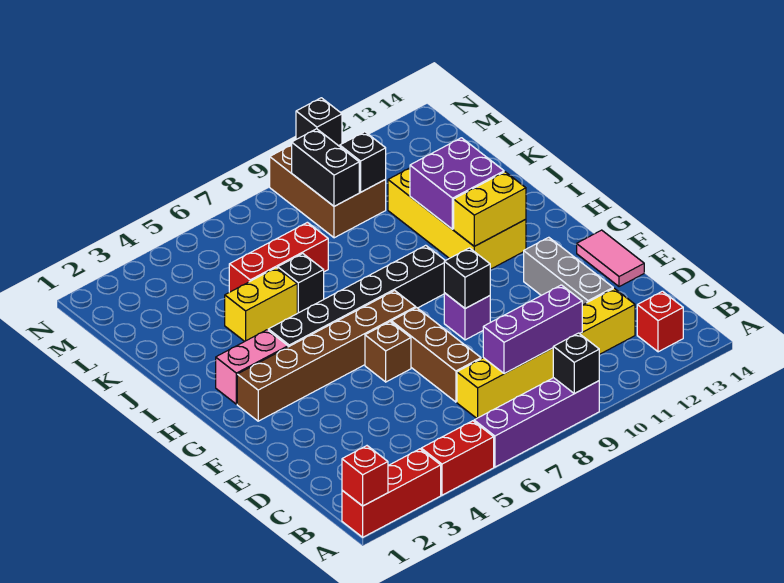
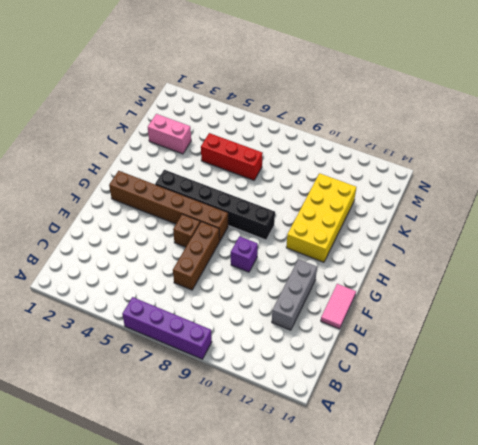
pink brick K2:K3 level 1 -> pink brick H2:H3 level 1
none -> red brick A1:A3 level 1
none -> red brick A4:A5 level 1
none -> red brick B13 level 1

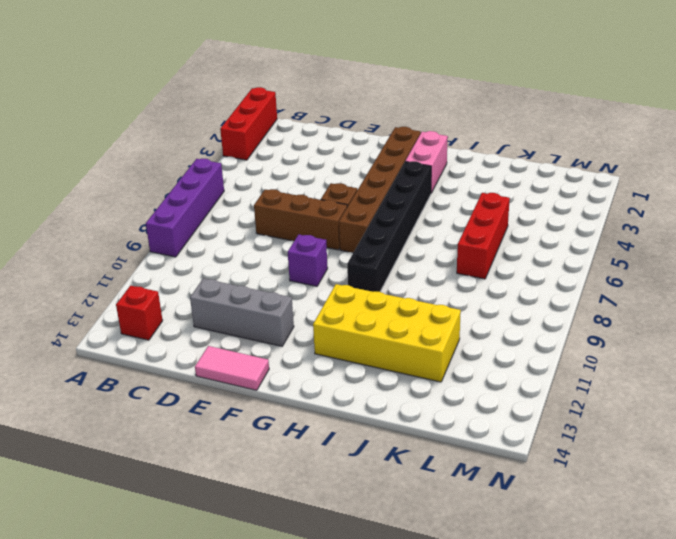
none -> red brick A4:A5 level 1
none -> yellow brick C7:C12 level 1
none -> yellow brick J4:J5 level 1

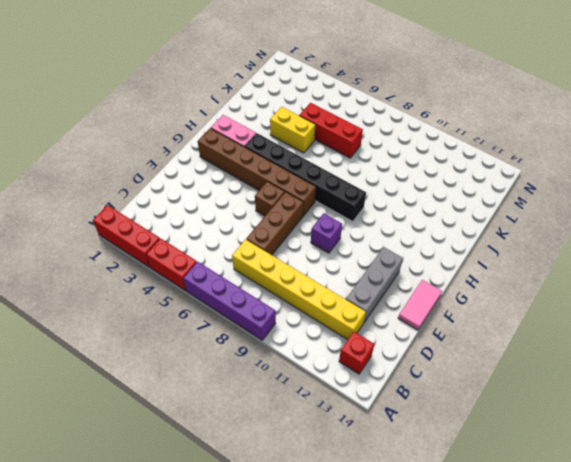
none -> yellow brick H11:K12 level 1
none -> black brick J6 level 1
none -> brown brick L9:N10 level 1

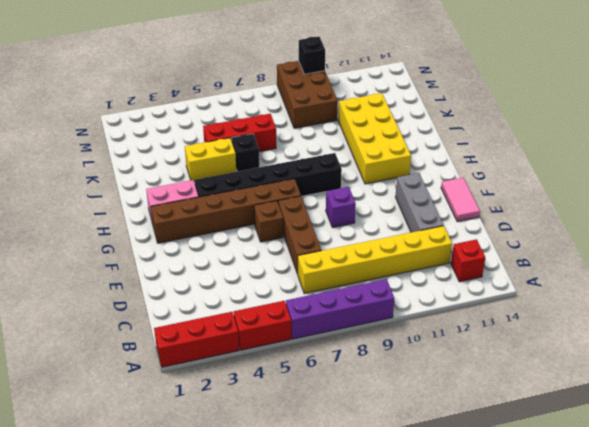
none -> red brick A1 level 2
none -> black brick A9 level 2
none -> purple brick C8:C10 level 2

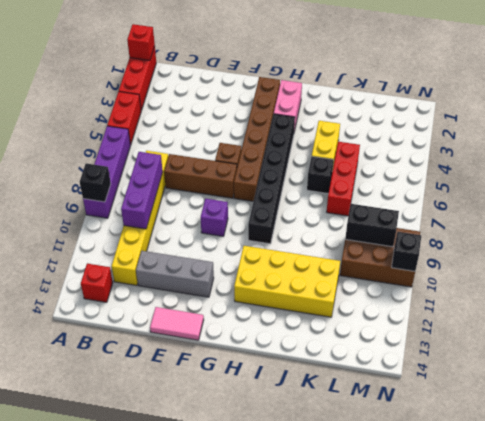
none -> black brick F9 level 2
none -> yellow brick H11:H12 level 2
none -> purple brick I11:J12 level 2

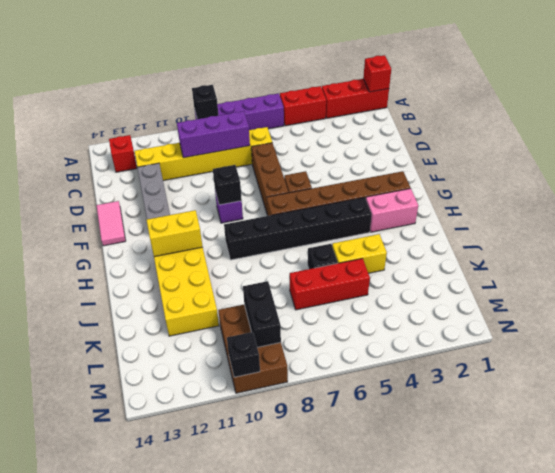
none -> purple brick I11:J12 level 2
none -> black brick L10 level 2

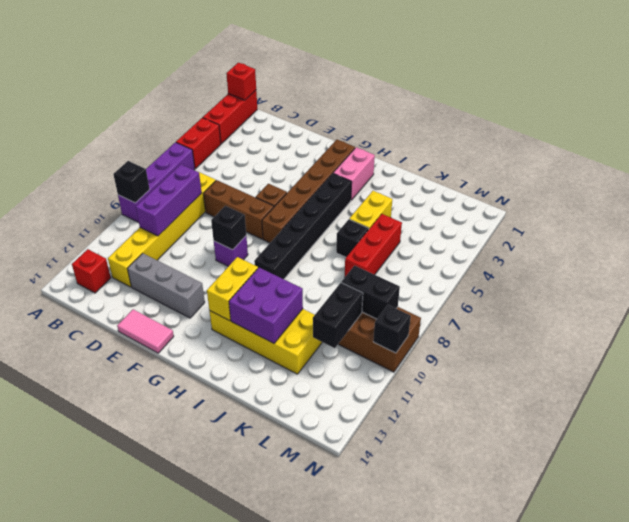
black brick L10:L11 level 2 -> black brick L10 level 2

